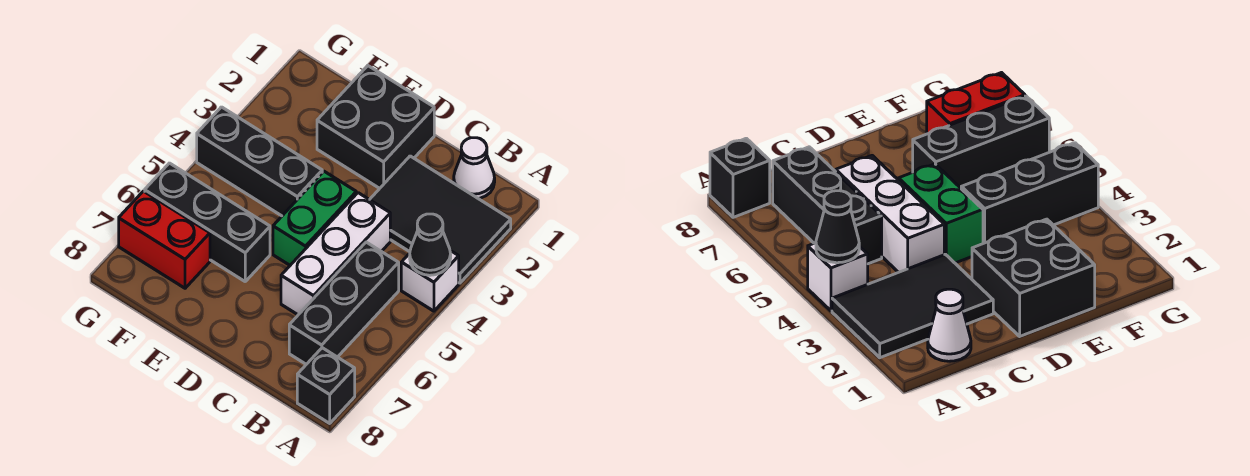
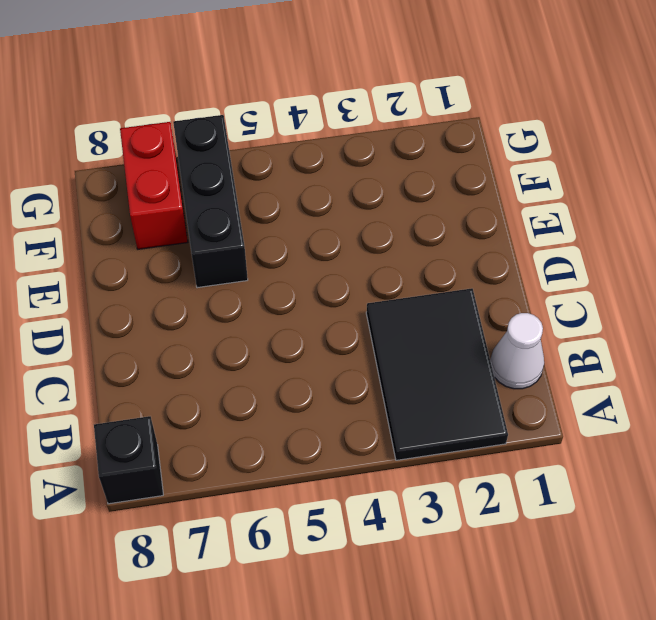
none -> white brick A4 level 1
none -> black brick B5:B7 level 1
none -> white brick C4:C6 level 1

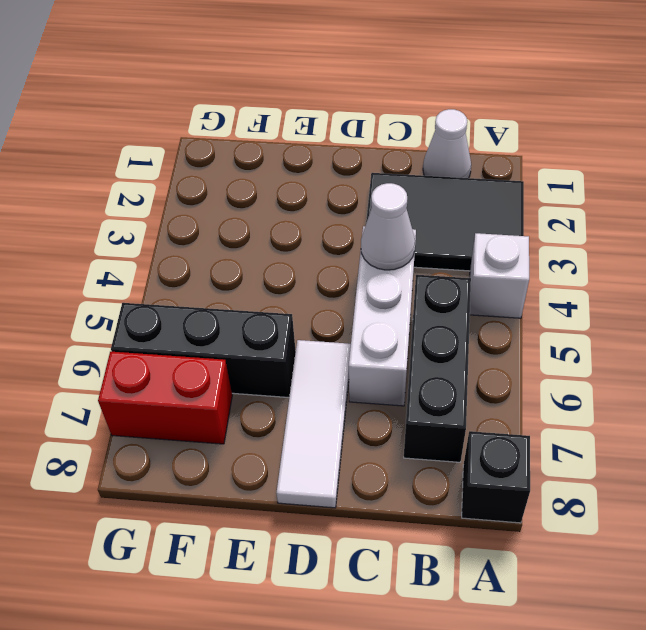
white cone C4 level 2 -> none
white tile D6:D8 level 1 -> none
none -> black brick D1:E2 level 1
none -> green brick D4:D5 level 1
none -> black brick E4:G4 level 1

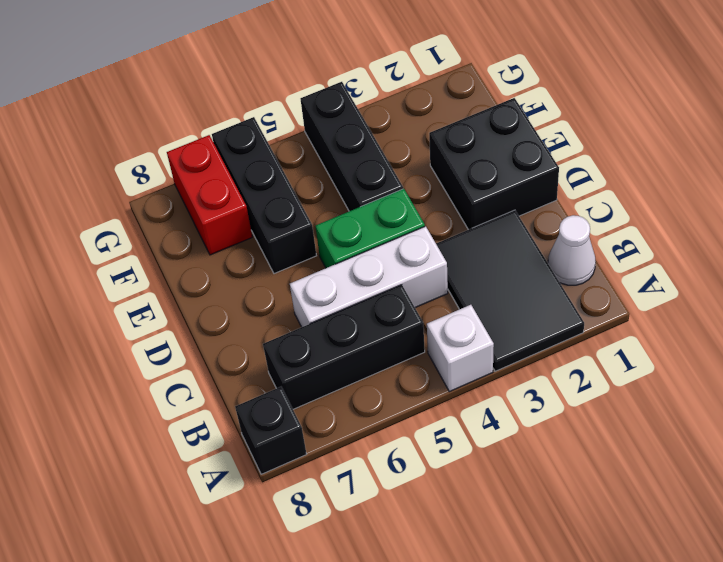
none -> black cone A4 level 2

